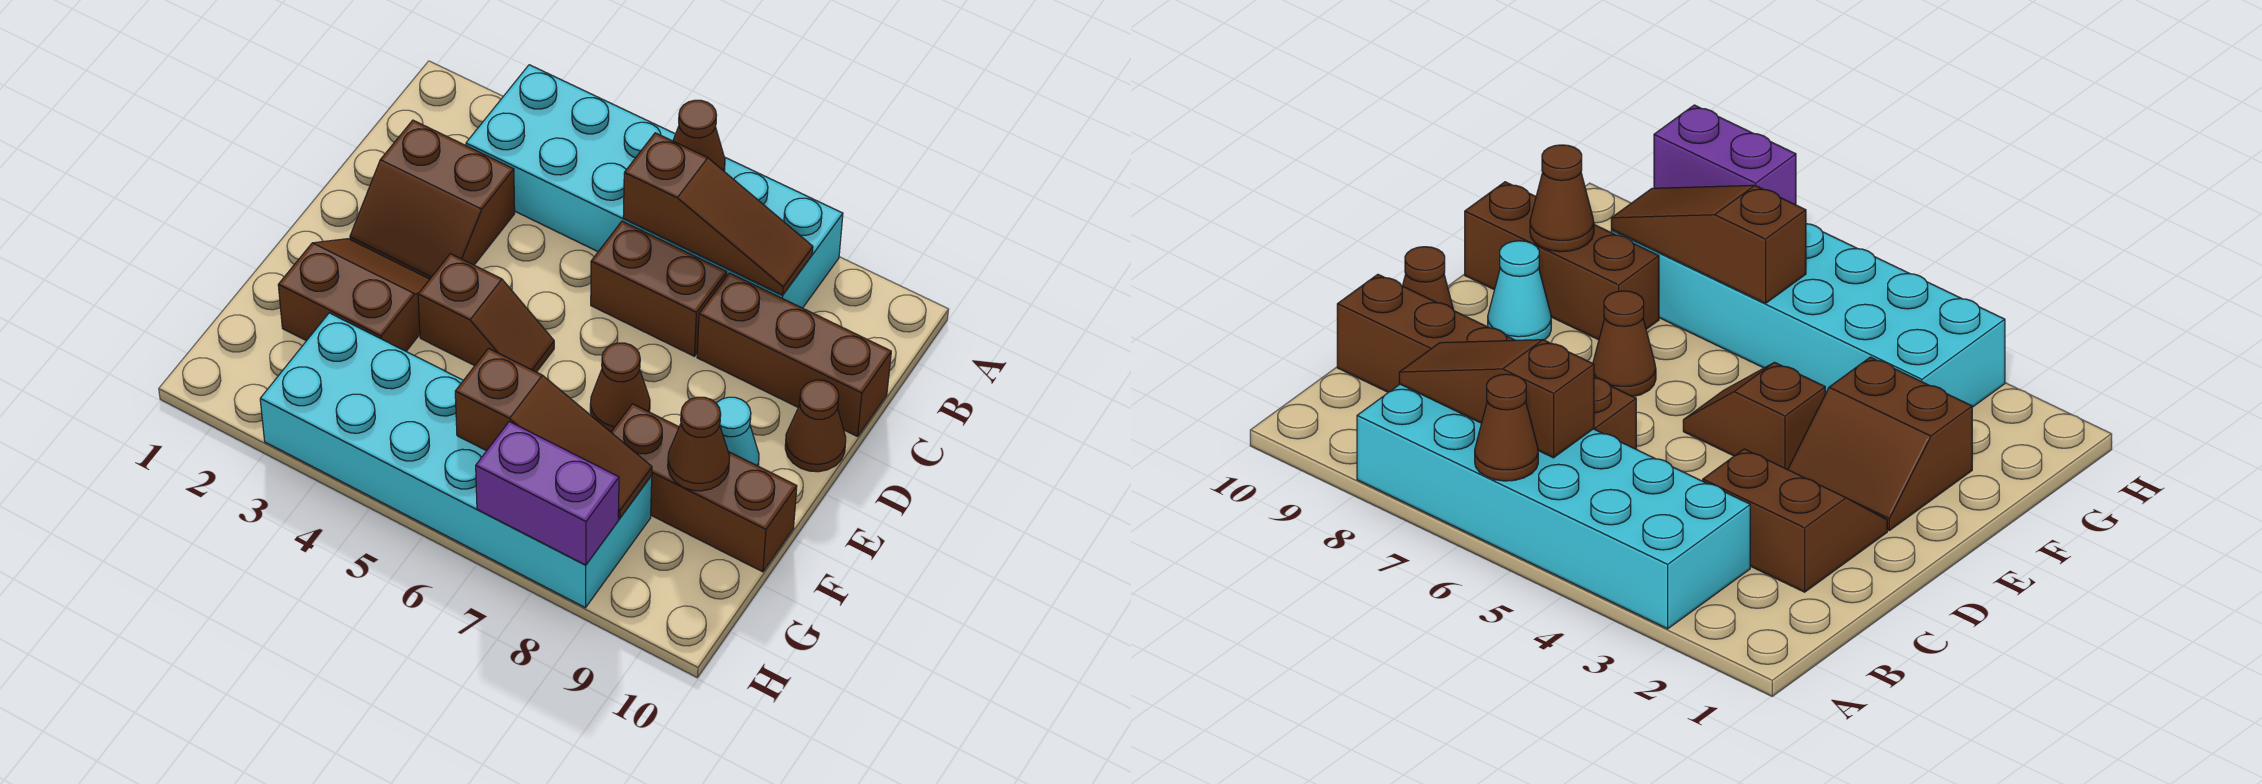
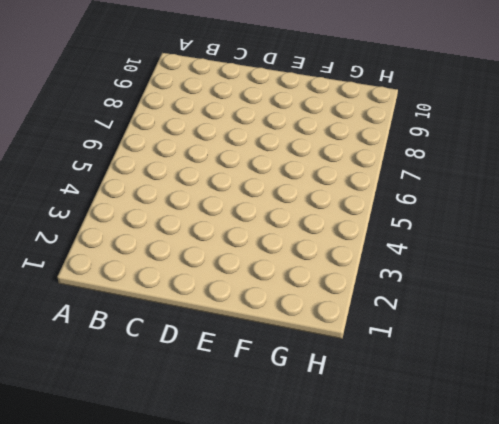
none -> cyan brick A3:B8 level 1
none -> brown slope C2:D3 level 1 top C
none -> brown brick C6:C7 level 1

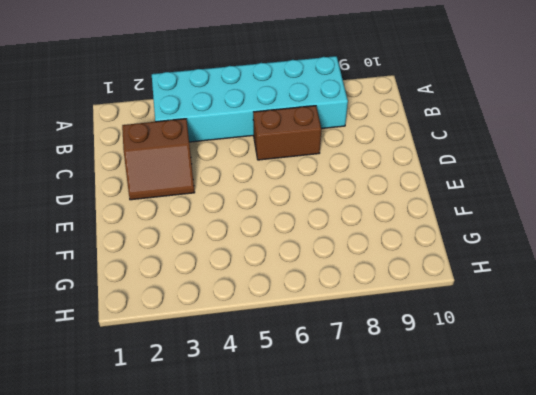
none -> brown brick C8:C10 level 1
none -> brown cone D10 level 1
none -> brown slope E2:F3 level 1 top F

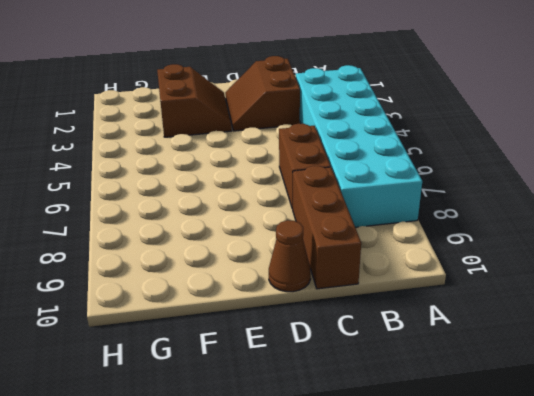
none -> brown slope E4:E5 level 1 top 4
none -> brown cone E7 level 1
none -> cyan cone E9 level 1

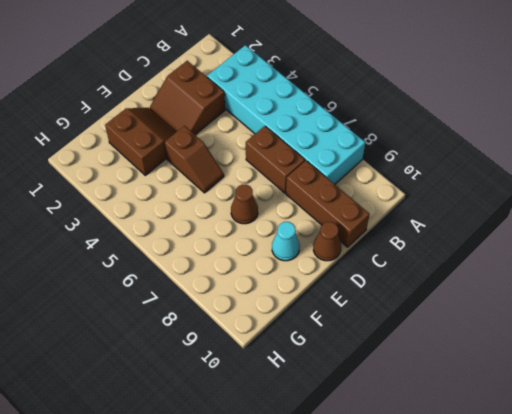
none -> brown brick F8:F10 level 1
none -> cyan brick G3:H8 level 1
none -> brown cone A6 level 2

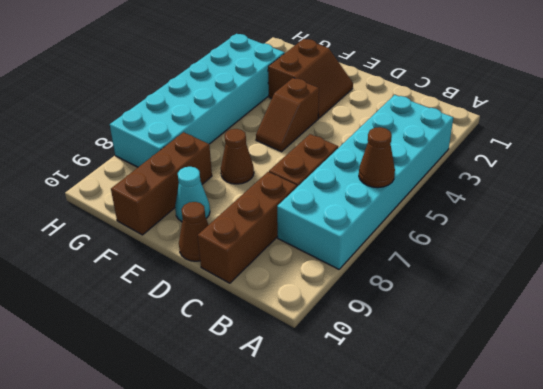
none -> brown slope C2:D3 level 1 top C
none -> brown slope B6:B8 level 2 top 6
none -> brown cone F9 level 2

